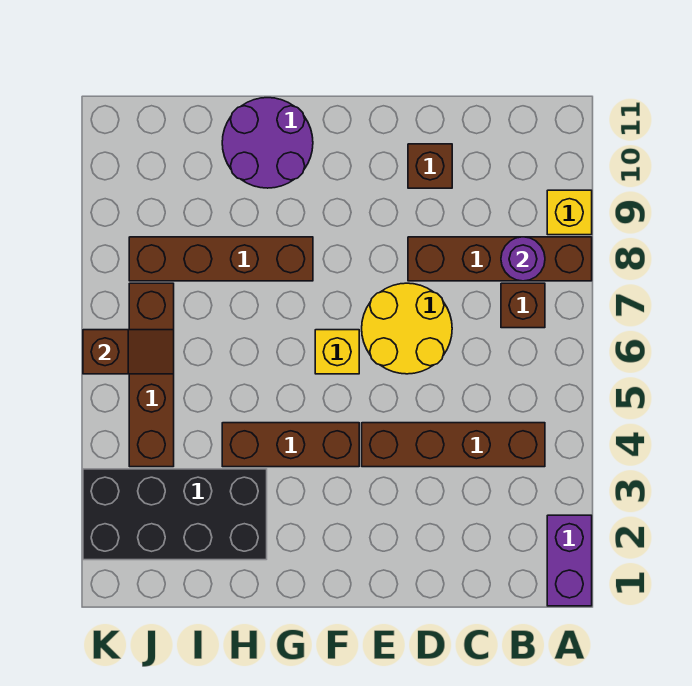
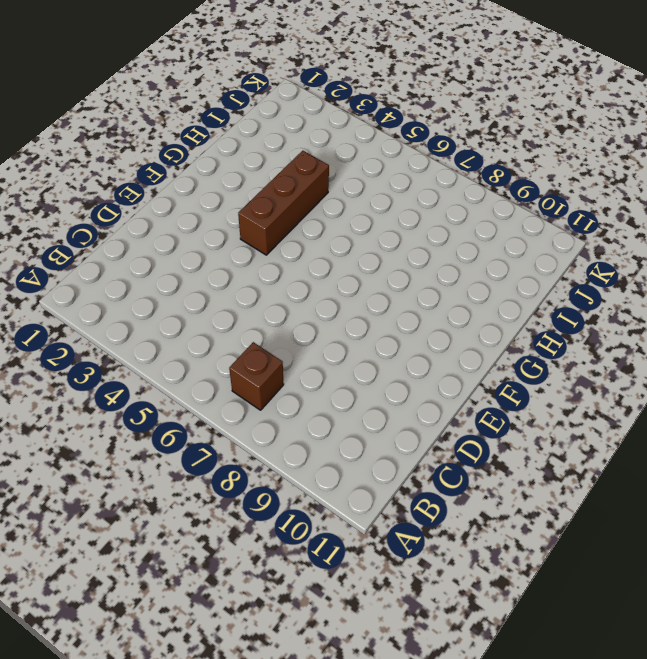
none -> purple brick A1:A2 level 1
none -> brown brick A8:D8 level 1
none -> yellow brick A9 level 1

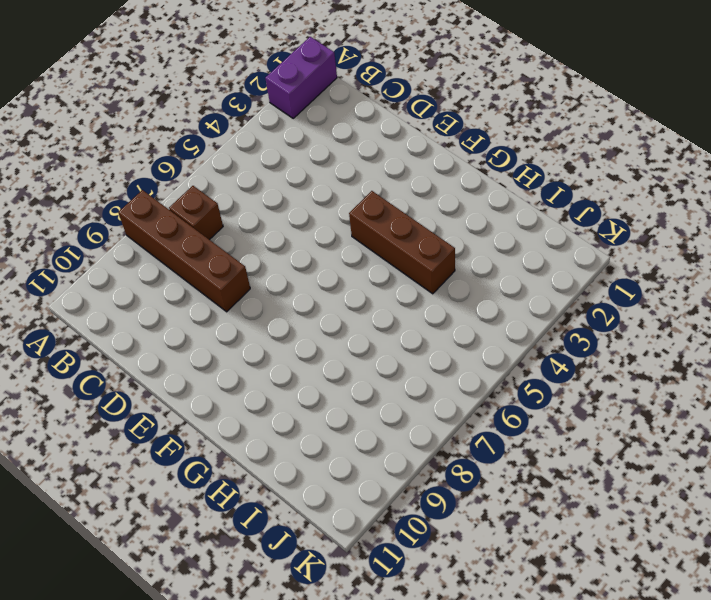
none -> yellow brick A9 level 1
none -> brown brick B4:E4 level 1
none -> yellow round brick D6:E7 level 1

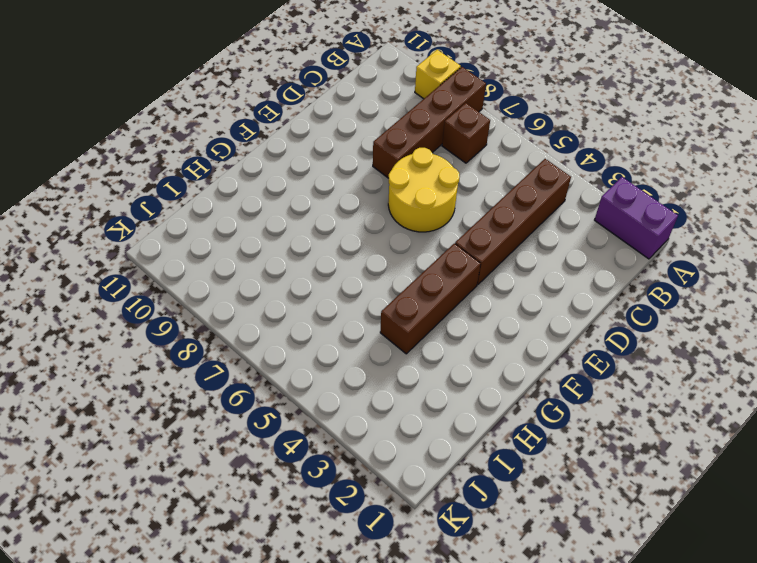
none -> brown brick D10 level 1
none -> yellow brick F6 level 1
none -> brown brick G8:J8 level 1

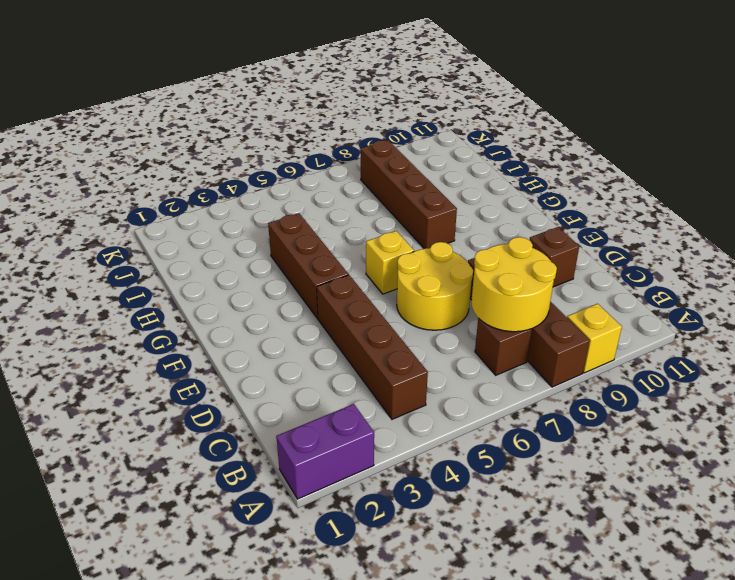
yellow round brick B7:C8 level 2 -> purple round brick B8 level 2
none -> purple round brick G10:H11 level 1
none -> black brick H2:K3 level 1
none -> brown brick J4:J7 level 1

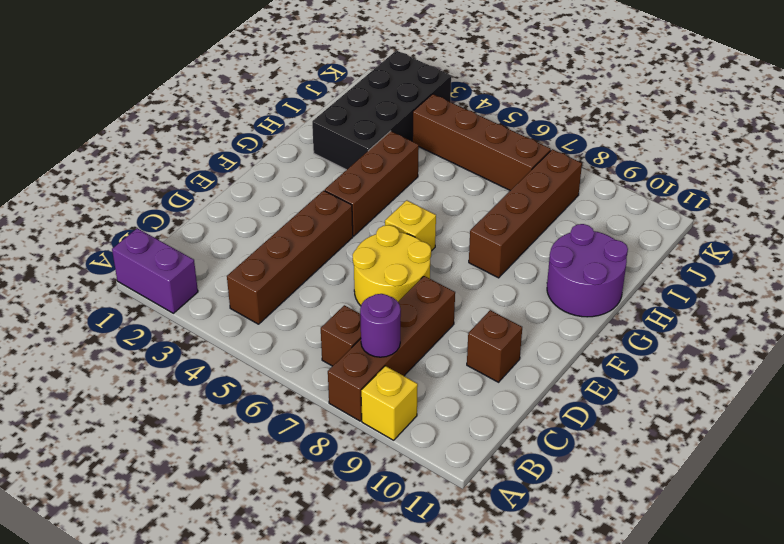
none -> brown slope J6:K6 level 2 top K

